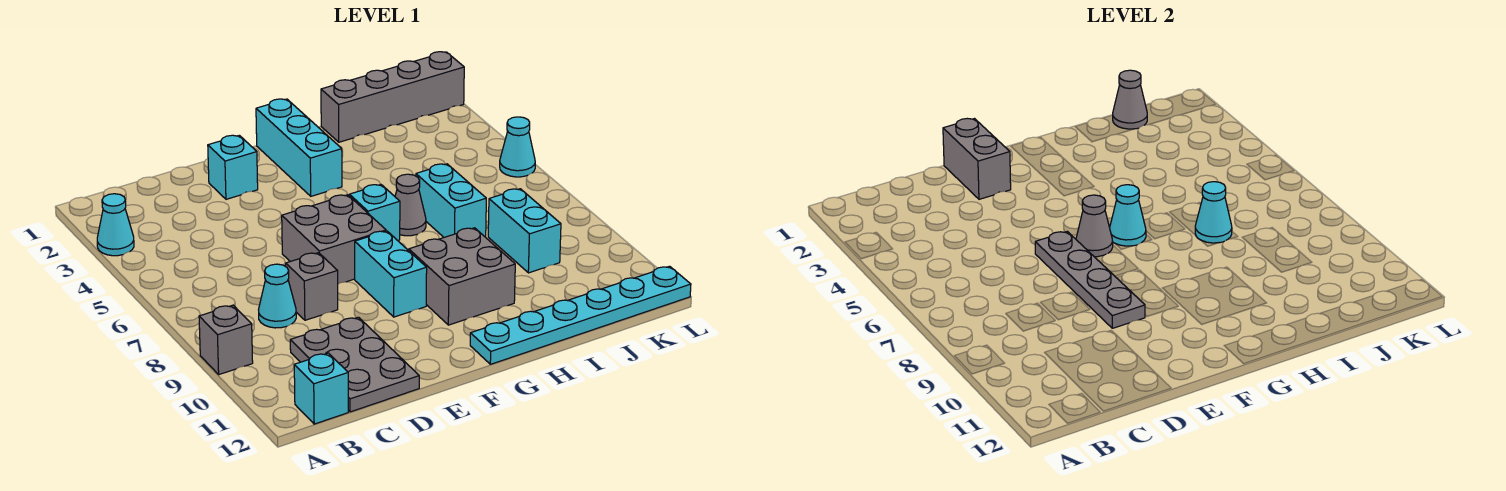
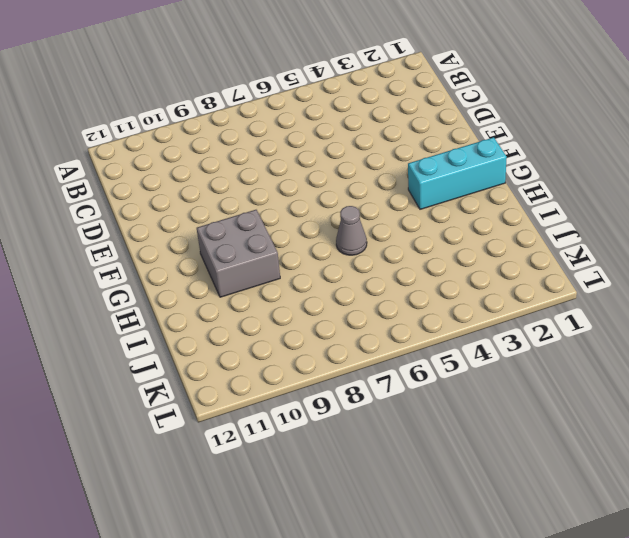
none -> cyan cone A3 level 1
none -> grey brick A9 level 1
none -> cyan brick B12 level 1

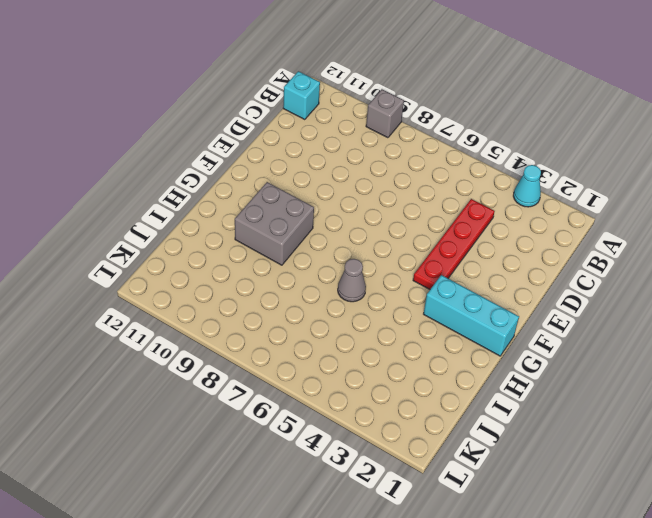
red plate C4:F4 level 1 -> none
none -> cyan cone C8 level 1
none -> grey plate C10:D12 level 1
none -> grey brick D8 level 1

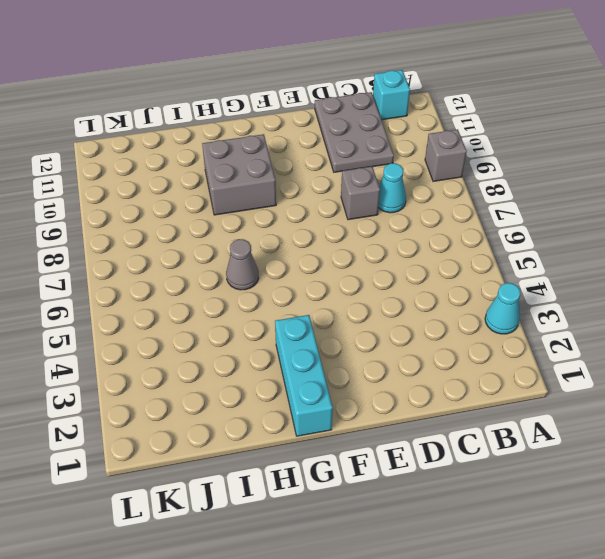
none -> cyan brick E2 level 1
none -> grey brick E6:F7 level 1
none -> cyan brick F8:F9 level 1

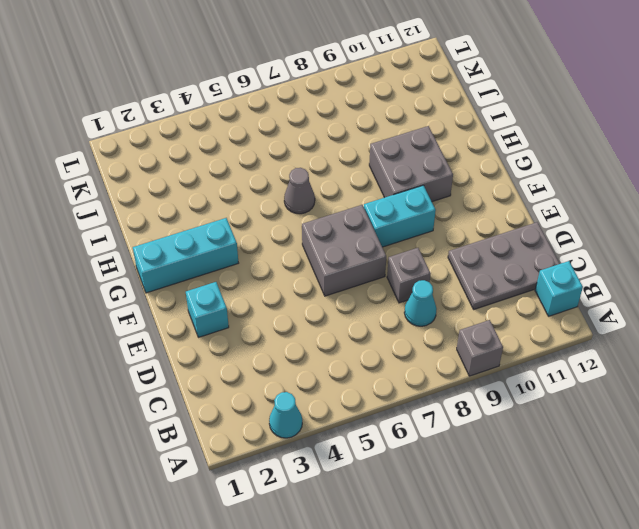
none -> cyan brick G6 level 1
none -> cyan plate G12:L12 level 1
none -> grey brick I1:L1 level 1

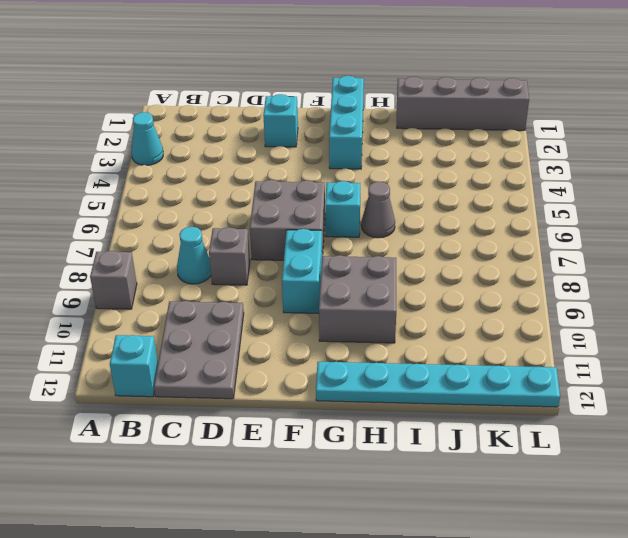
none -> cyan brick I6:I7 level 1
none -> cyan brick J8:J9 level 1
none -> cyan cone L5 level 1

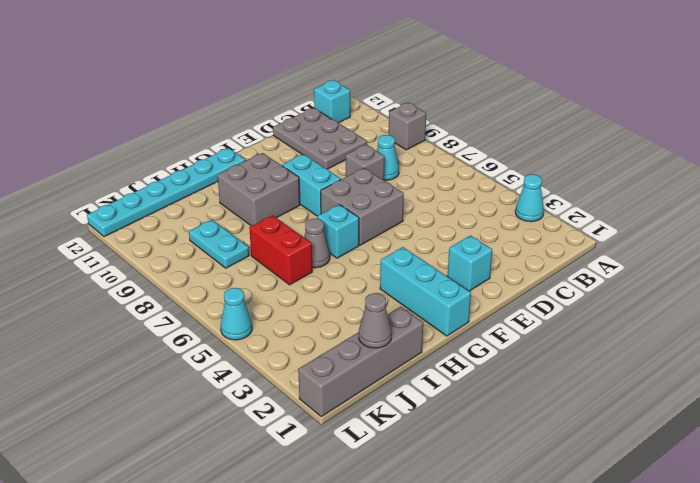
red brick I6:I7 level 1 -> cyan brick I6:I7 level 1
cyan plate J8:J9 level 1 -> cyan brick J8:J9 level 1
none -> grey brick E1:E2 level 2
none -> grey plate E6:E9 level 2
none -> grey cone F6 level 2

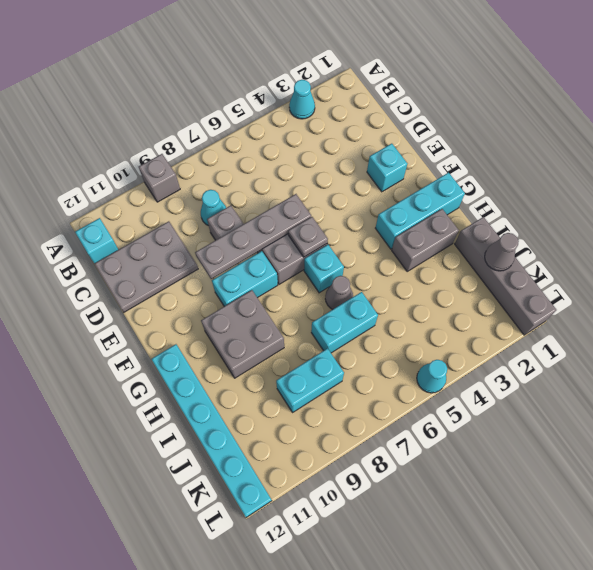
grey plate F6 level 2 -> grey cone F6 level 2
grey brick H2:H3 level 1 -> grey brick E1:E2 level 2
none -> cyan cone G6 level 2
none -> cyan cone I7 level 2

